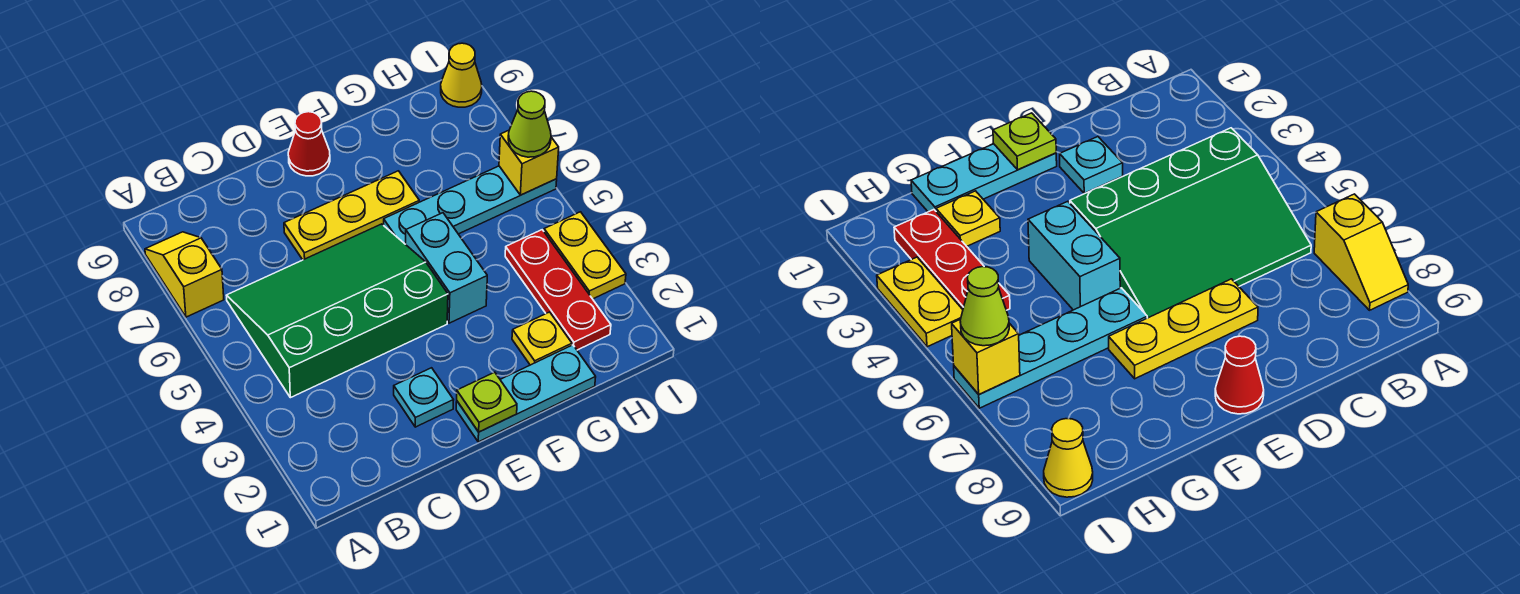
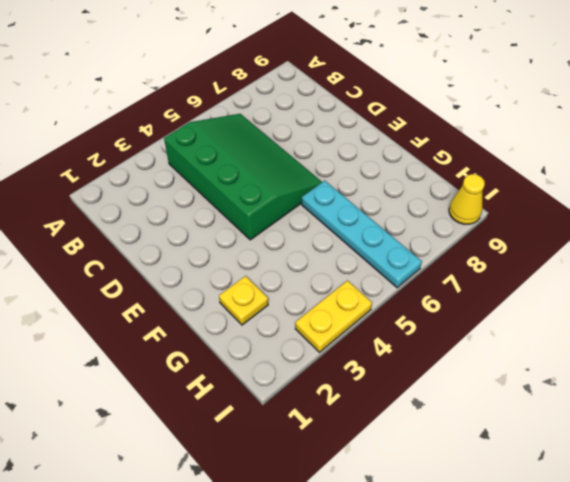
none -> yellow slope A7:A8 level 1 top 7
none -> cyan plate D2 level 1
none -> yellow plate D7:F7 level 1

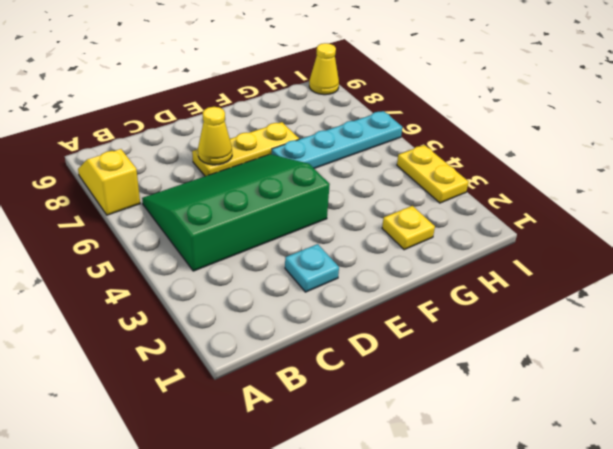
yellow cone D7 level 2 -> none
none -> cyan plate E1:G1 level 1
none -> red cone E9 level 1
none -> cyan brick F4:F5 level 1

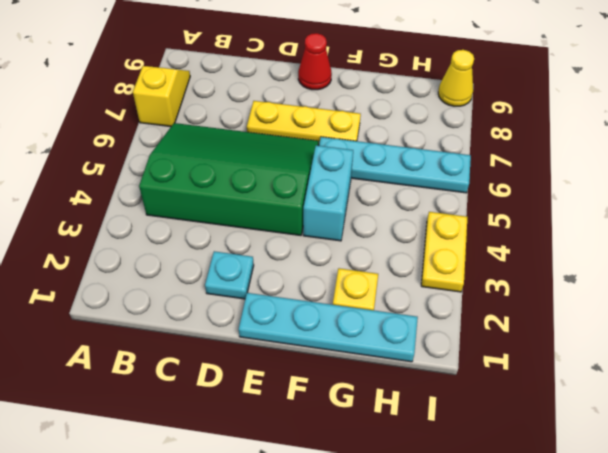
cyan plate E1:H1 level 1 -> cyan plate E1:G1 level 1
none -> red plate H2:H4 level 1
none -> lime plate E1 level 2
none -> yellow brick I6 level 2

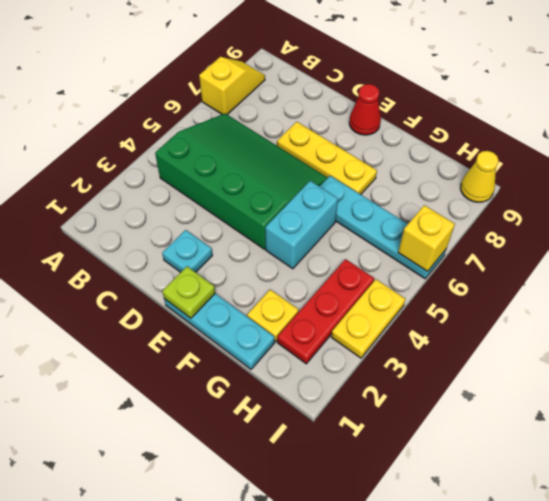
none -> lime cone I6 level 3

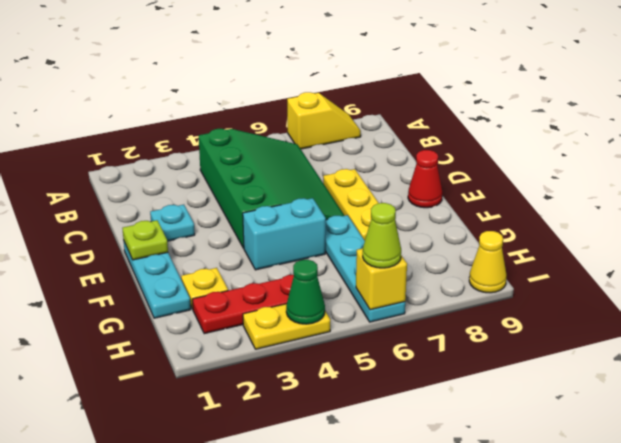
green cone I4 level 2 -> none

